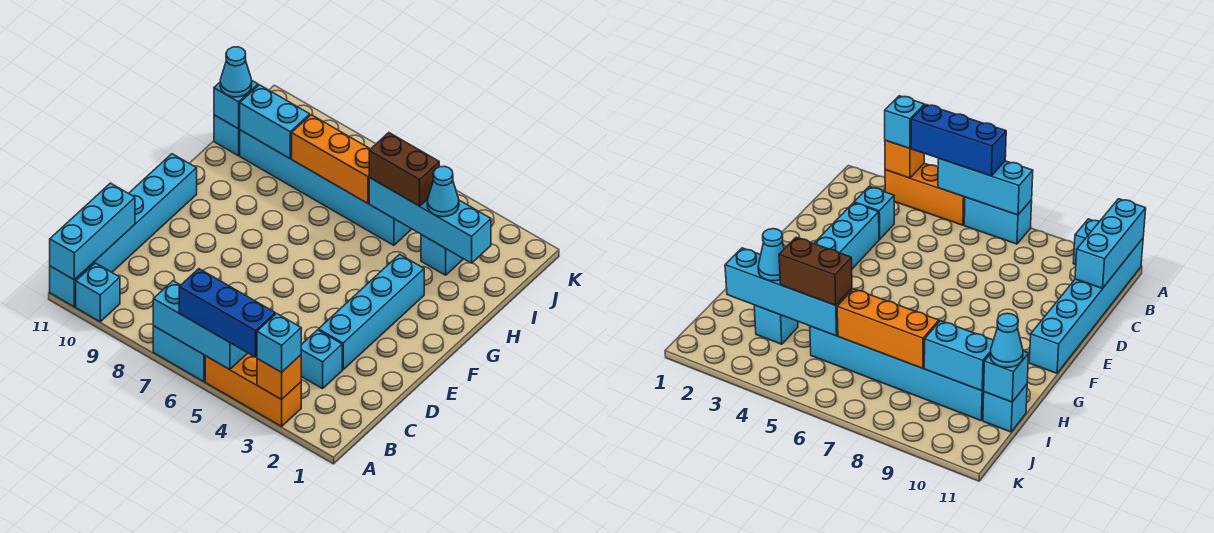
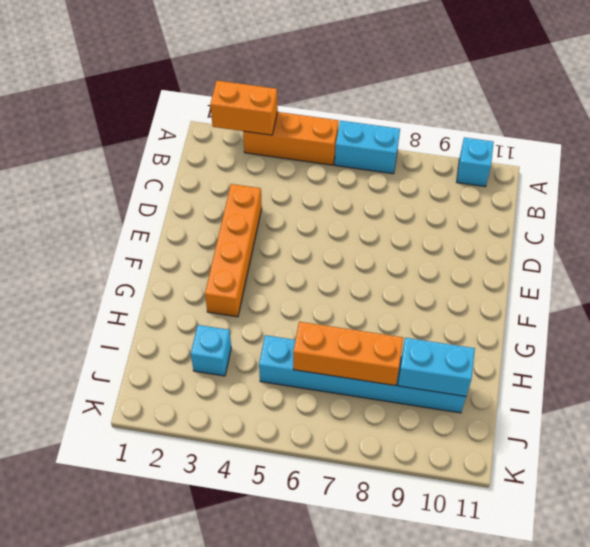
orange brick A2:A3 level 2 -> orange brick A3 level 2
orange brick D3:G3 level 1 -> cyan brick D3:G3 level 1
none -> cyan brick A11:F11 level 1
none -> cyan brick C3 level 1
none -> cyan brick I11 level 1

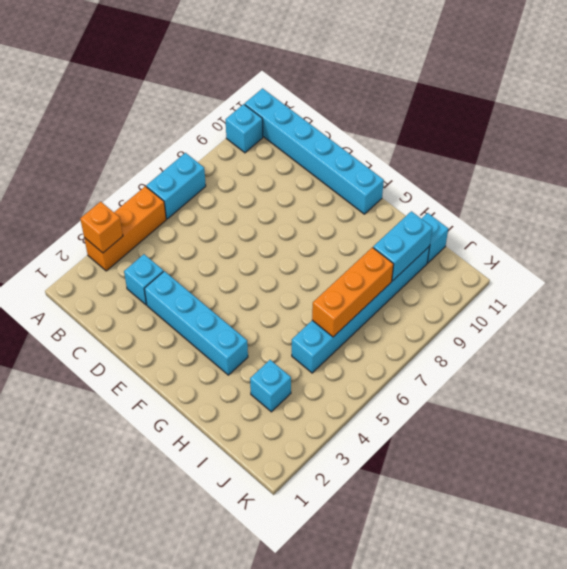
none -> cyan brick A5:A7 level 2
none -> cyan brick A11:C11 level 2
none -> cyan brick I2:I5 level 2

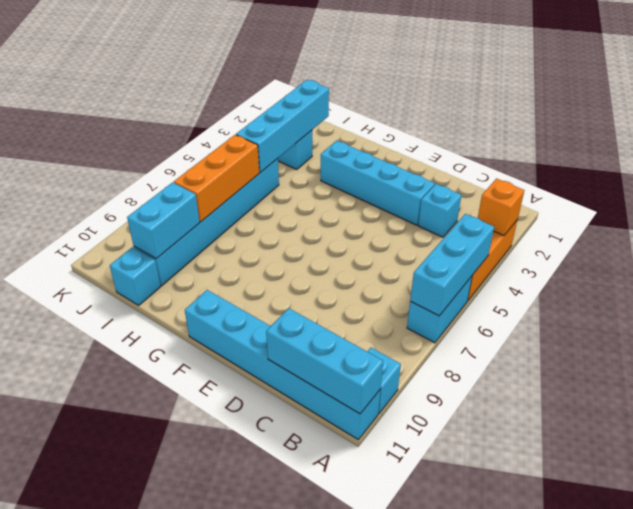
none -> cyan brick I11 level 2
none -> cyan brick A3 level 3
none -> blue brick A4:A6 level 3

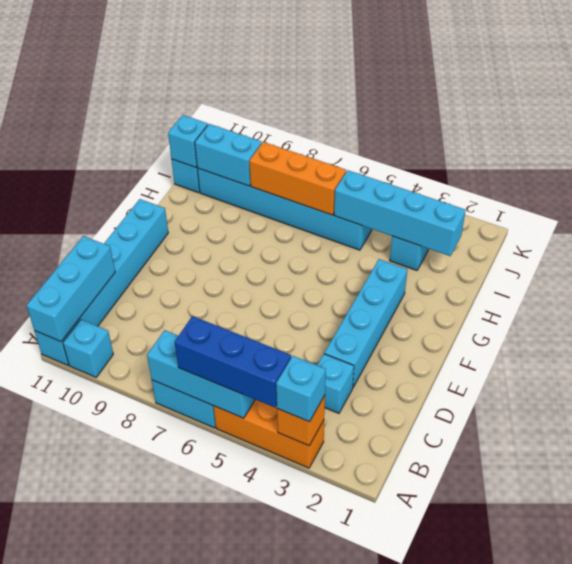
none -> cyan cone I3 level 3
none -> brown brick I4:I5 level 3
none -> cyan cone I11 level 3

